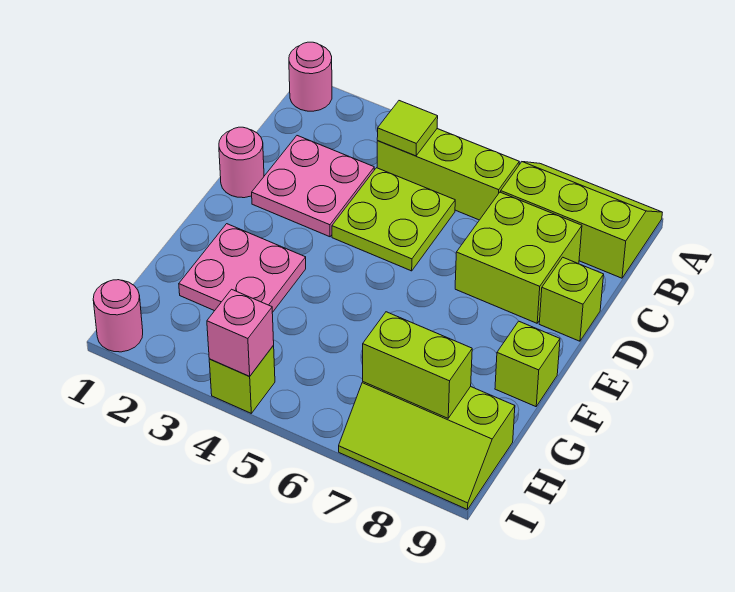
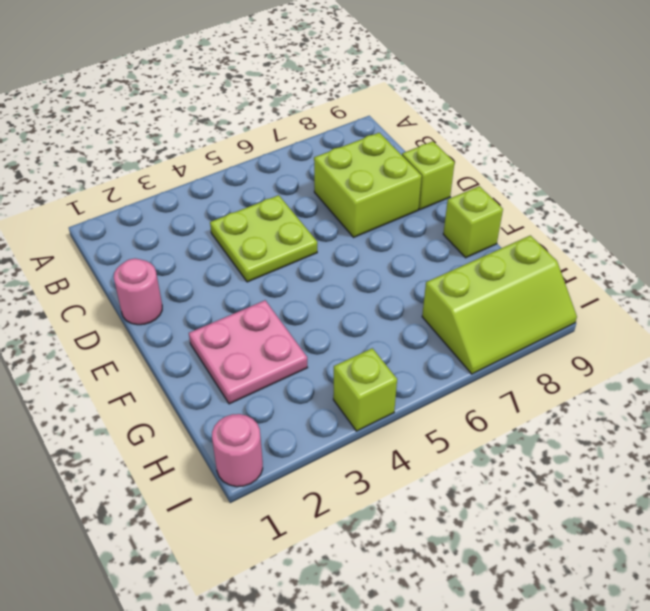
none -> pink round brick A1 level 1
none -> lime slope A7:B9 level 1 top B
none -> lime brick B4:B6 level 1

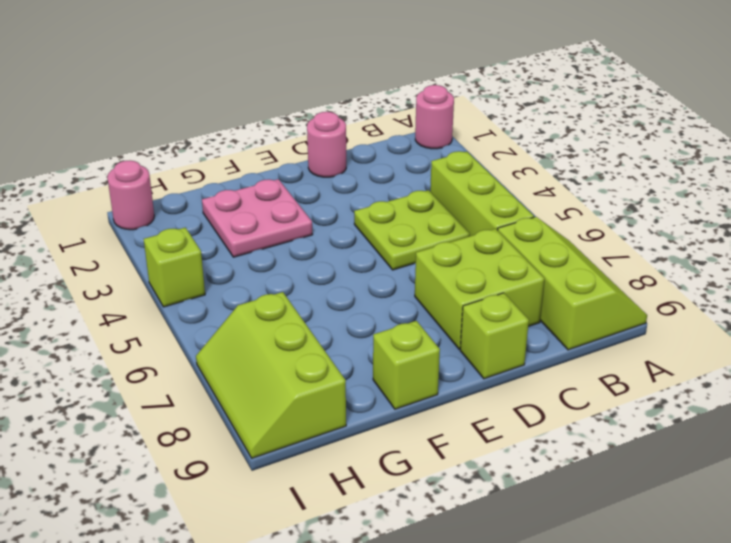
none -> pink plate C2:D3 level 1
none -> lime tile B4 level 2
none -> lime brick H7:H8 level 2

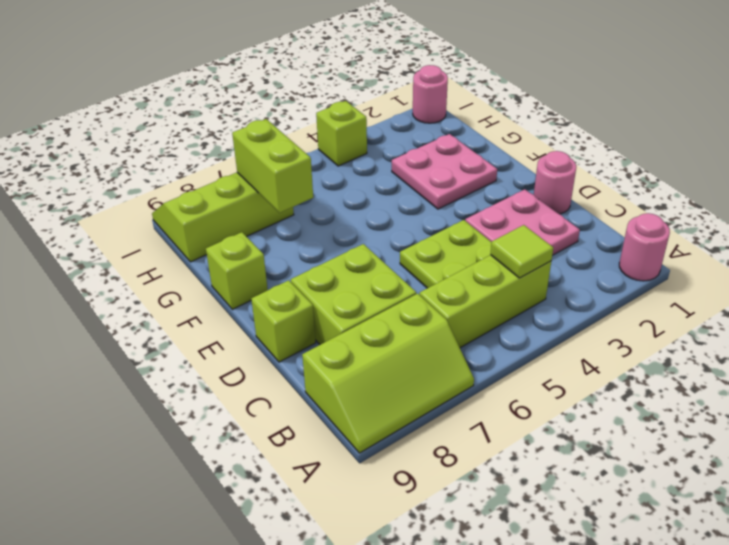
lime brick G7:H7 level 2 -> lime brick H7:H8 level 2
none -> pink brick I4 level 2

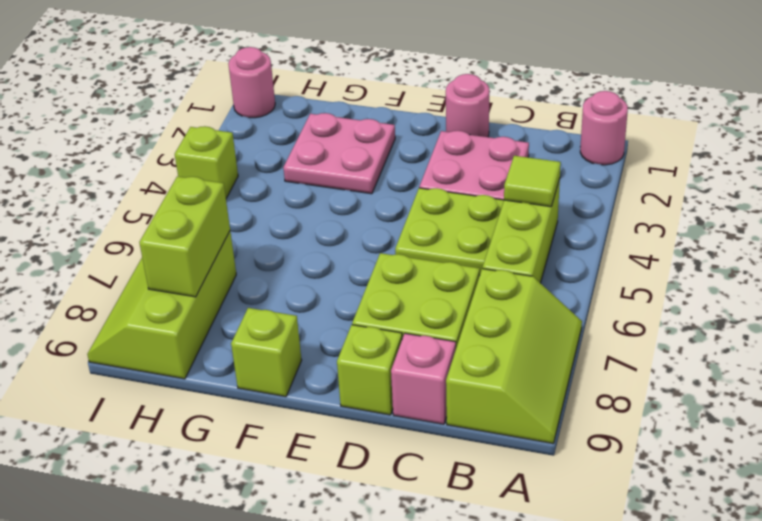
pink brick C9 level 1 -> pink brick I4 level 2

